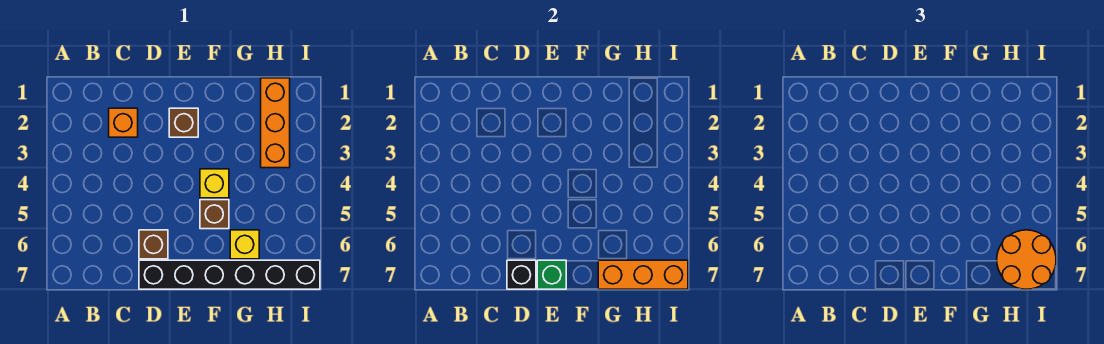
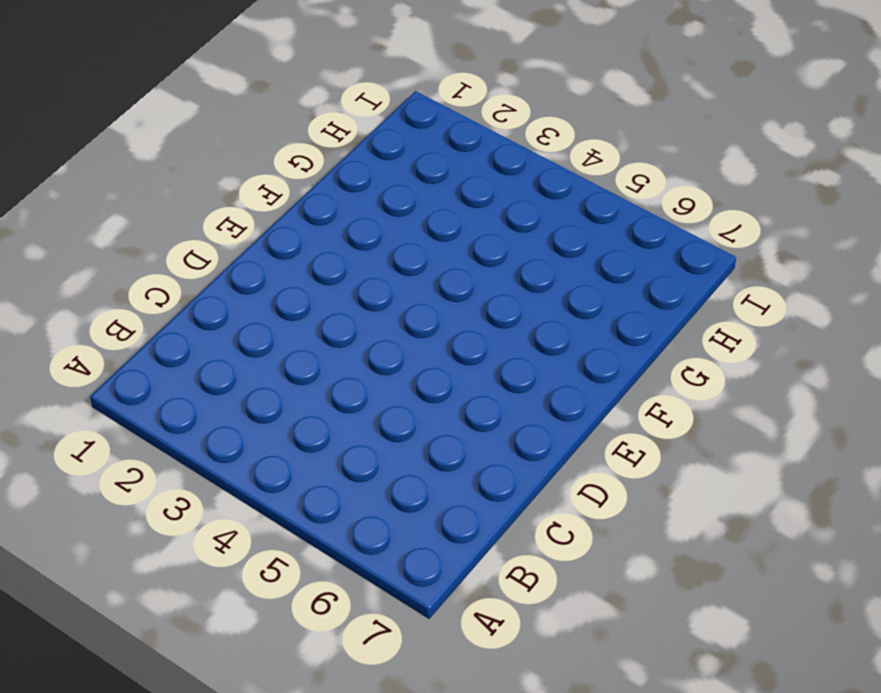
none -> orange brick C2 level 1
none -> brown brick D6 level 1
none -> black brick D7:I7 level 1

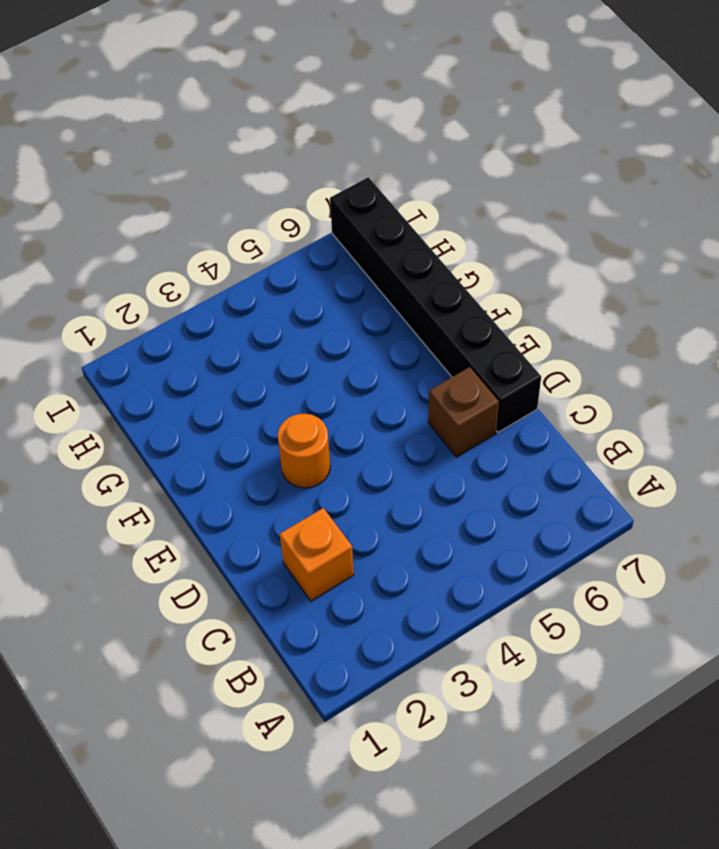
orange round brick E3 level 1 -> none
none -> brown brick E2 level 1
none -> yellow brick F4 level 1
none -> brown brick F5 level 1

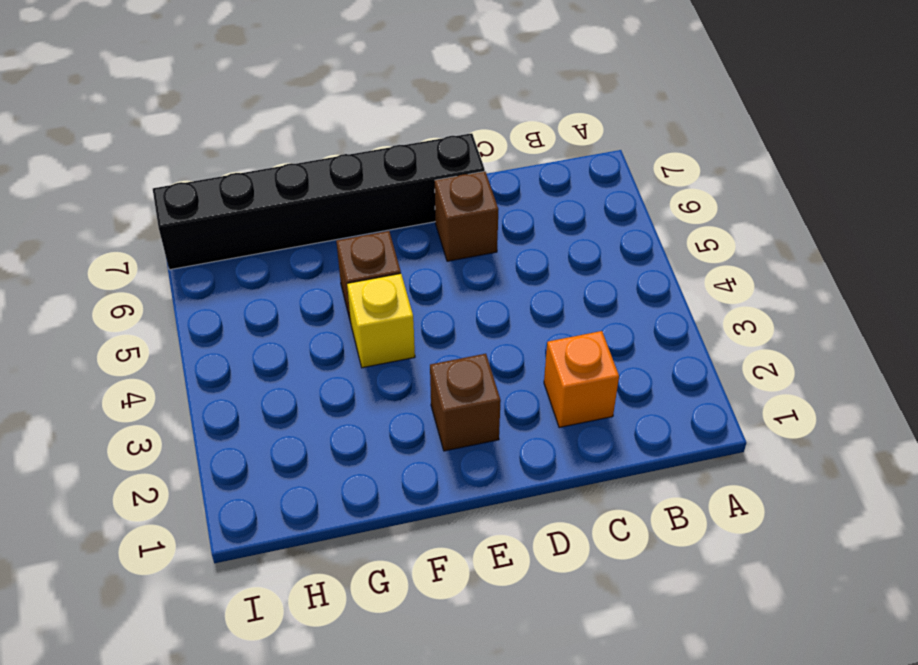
none -> yellow brick G6 level 1
none -> orange brick H1:H3 level 1
none -> black brick D7 level 2

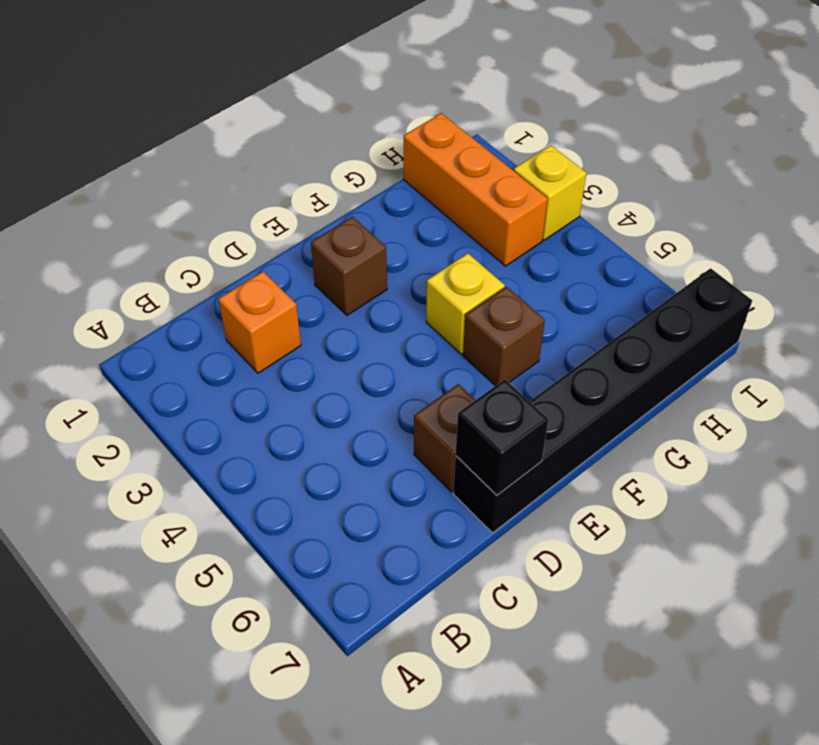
yellow brick I3 level 1 -> yellow brick G6 level 1
none -> green brick E7 level 2
none -> orange brick G7:I7 level 2
none -> orange round brick H6:I7 level 3

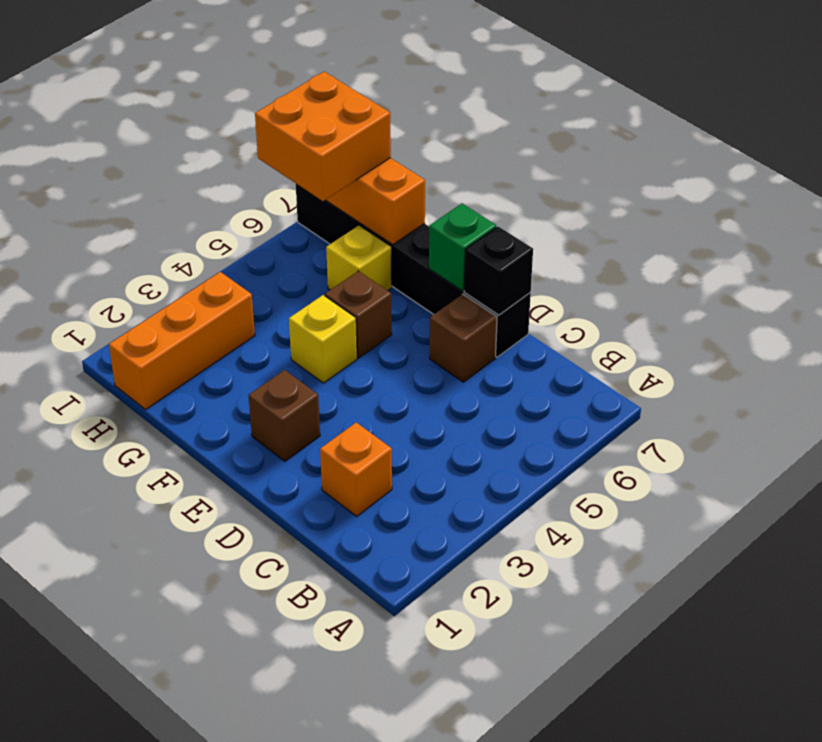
orange brick H6:I7 level 3 -> orange round brick H6:I7 level 3

